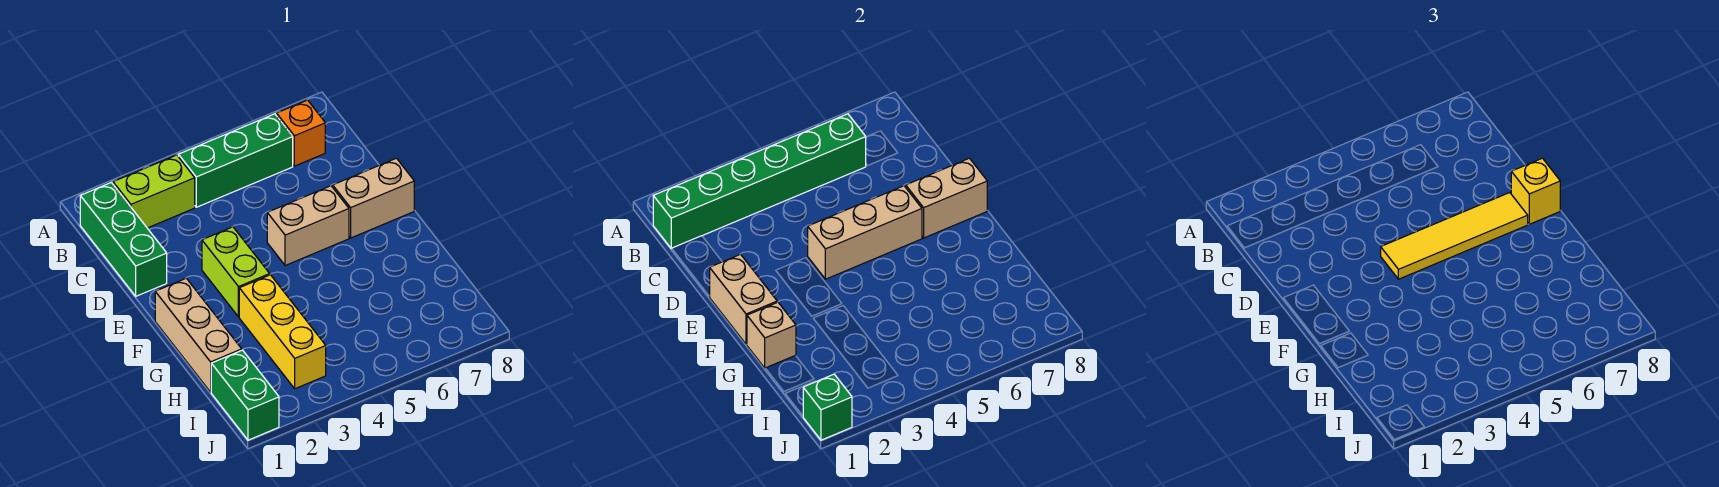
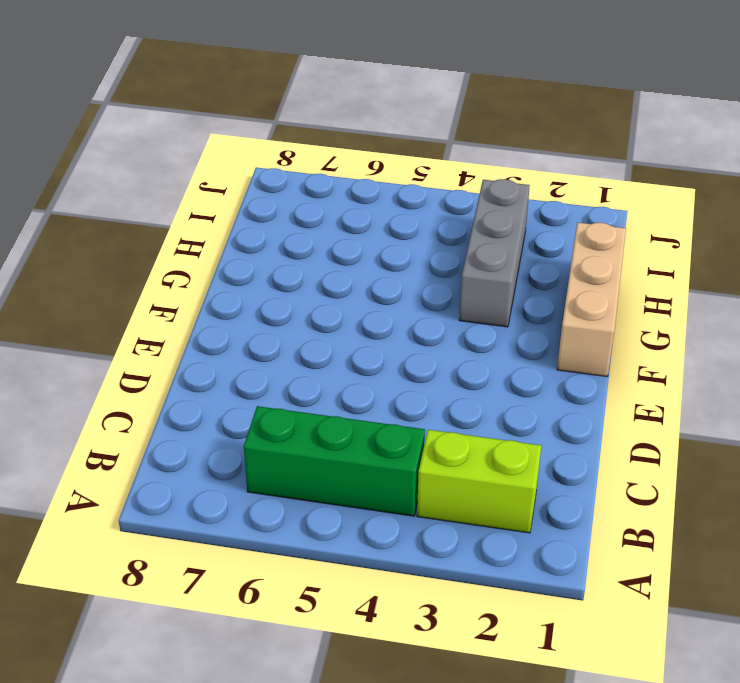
grey brick G3:I3 level 1 -> yellow brick G3:I3 level 1
none -> green brick B1:D1 level 1
none -> orange brick B7 level 1
none -> lime brick E3:F3 level 1

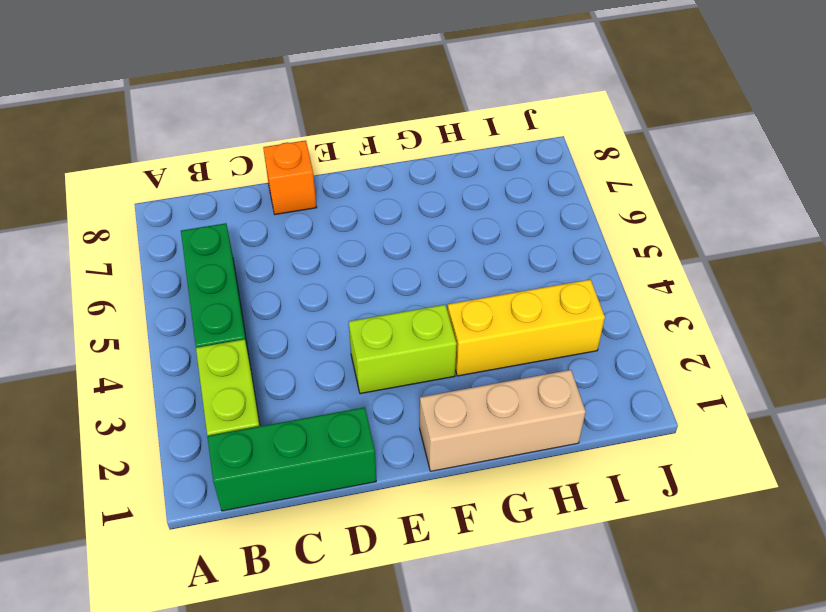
orange brick D8 level 1 -> orange brick B7 level 1
none -> tan brick E5:E6 level 1
none -> tan brick E7:E8 level 1
none -> green brick I1:J1 level 1

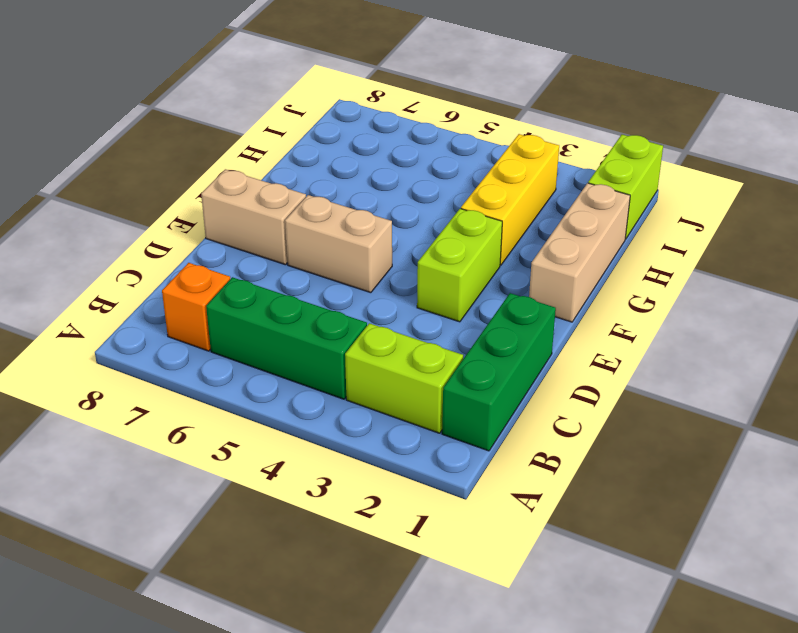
lime brick I1:J1 level 1 -> green brick I1:J1 level 1
none -> green brick B1:B6 level 2
none -> tan brick E1:F1 level 2
none -> tan brick E4:E6 level 2

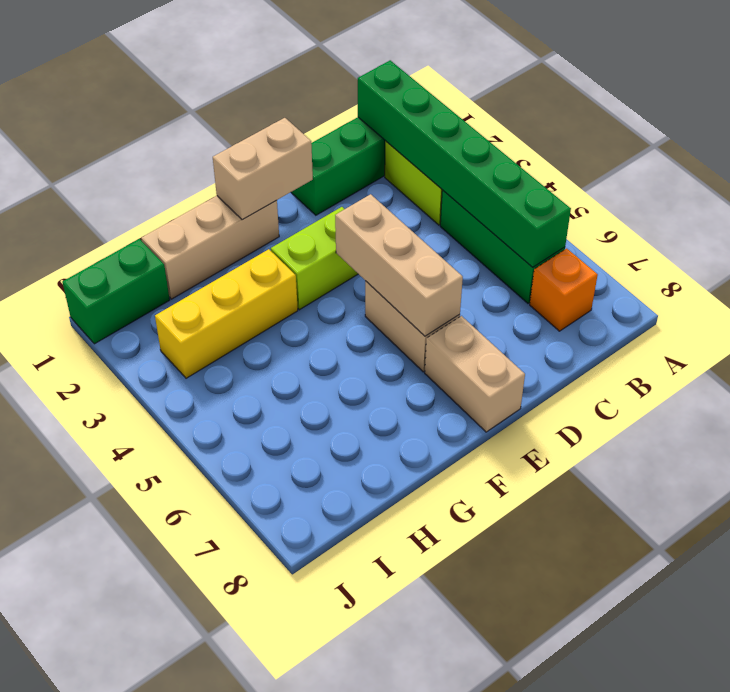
none -> tan brick E7:E8 level 2
none -> tan brick G1 level 2
none -> green brick J1 level 2

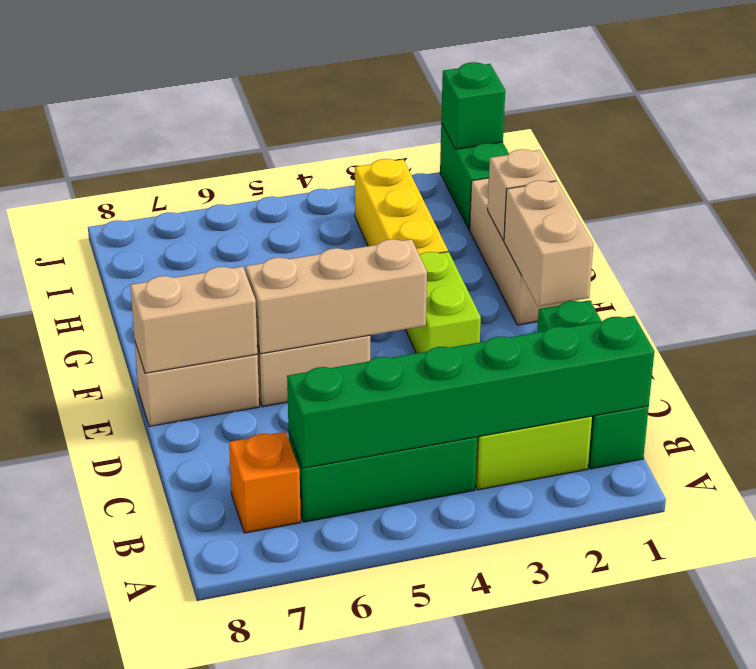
none -> yellow tile E4:E7 level 3
none -> yellow brick E8 level 3

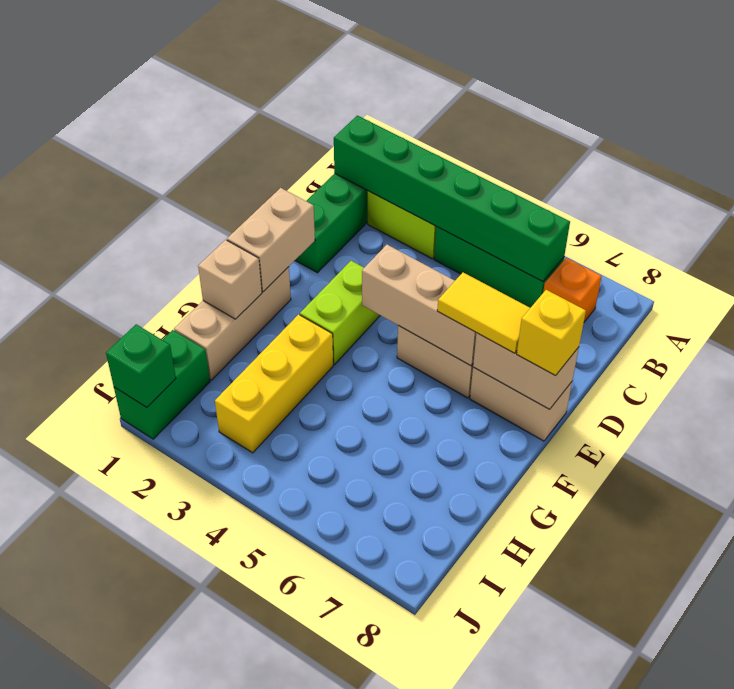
yellow tile E6:E7 level 3 -> yellow tile E4:E7 level 3

